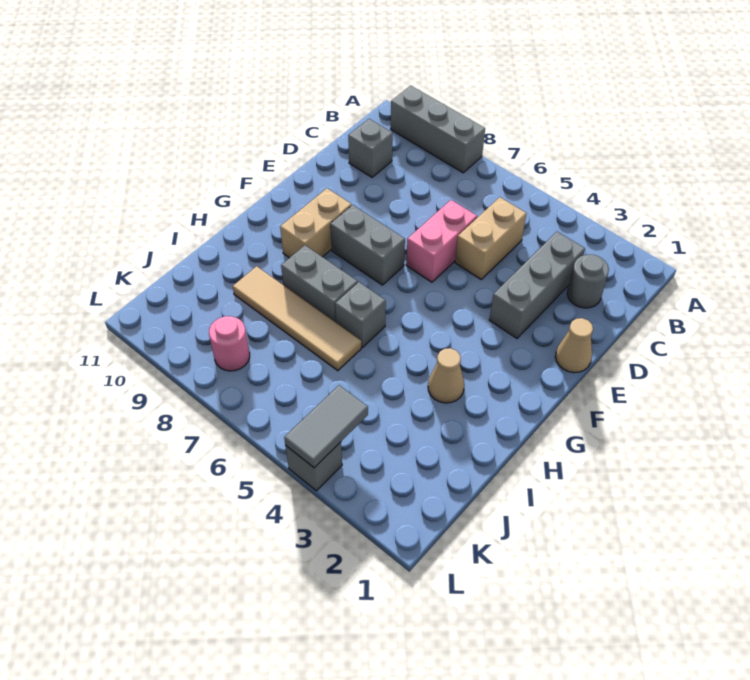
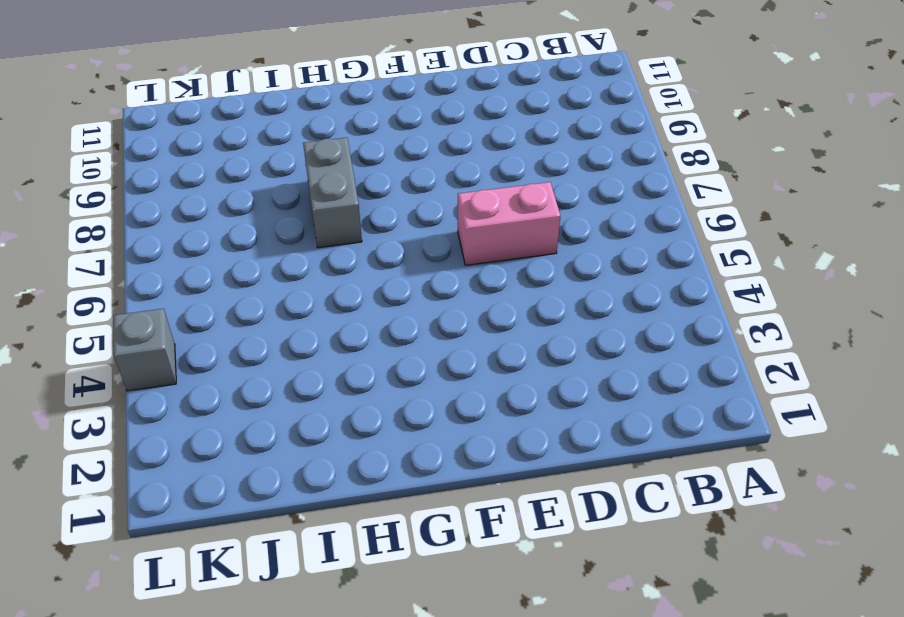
none -> grey brick A8:A10 level 1
none -> grey round brick C2 level 1
none -> grey brick C3:E3 level 1

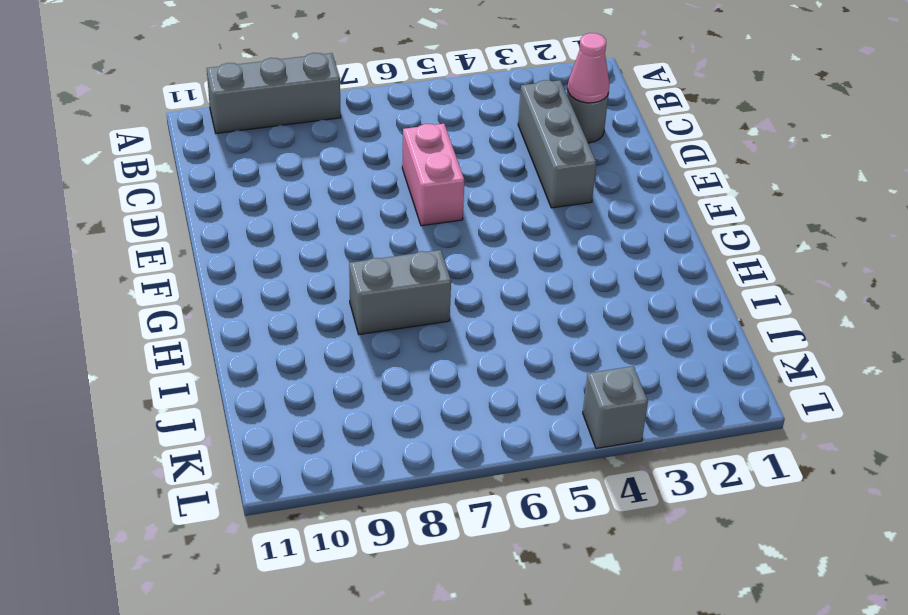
pink cone C2 level 2 -> none
none -> tan brick C5:D5 level 1
none -> grey brick C10 level 1
none -> tan cone E1 level 1

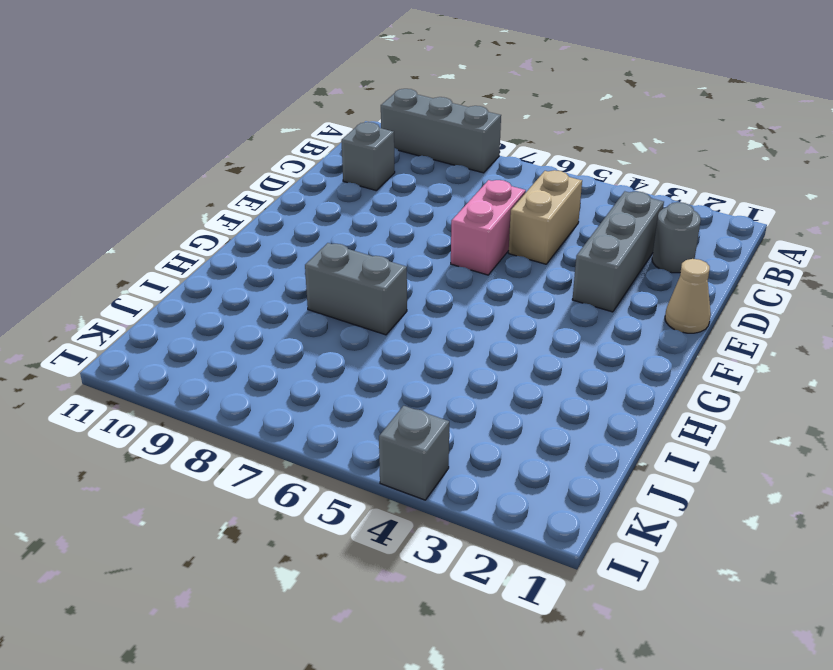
none -> grey brick F7:F8 level 1
none -> tan brick F9:G9 level 1
none -> tan cone H3 level 1

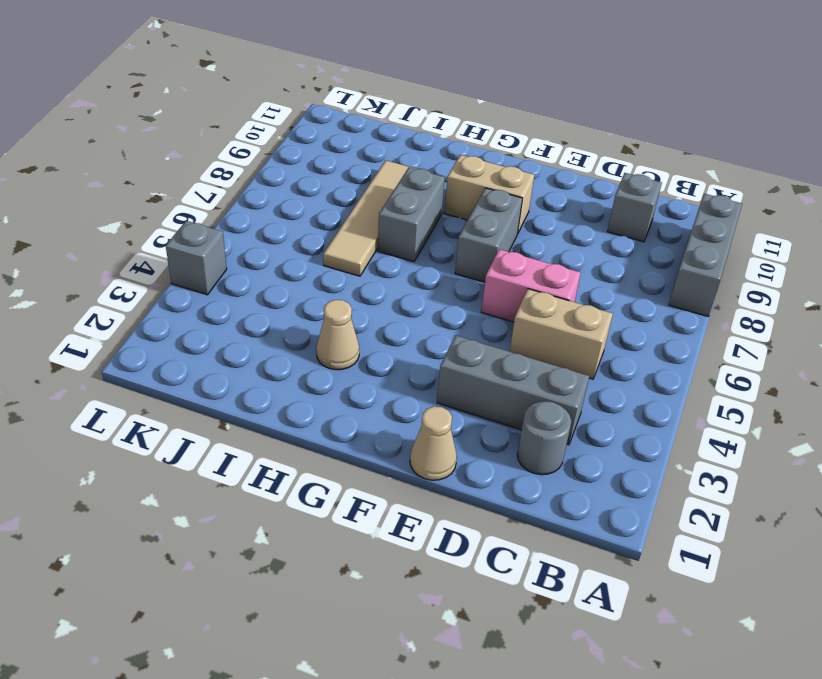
none -> grey brick H6 level 1
none -> pink round brick K8 level 1
none -> grey tile K4:L4 level 2

